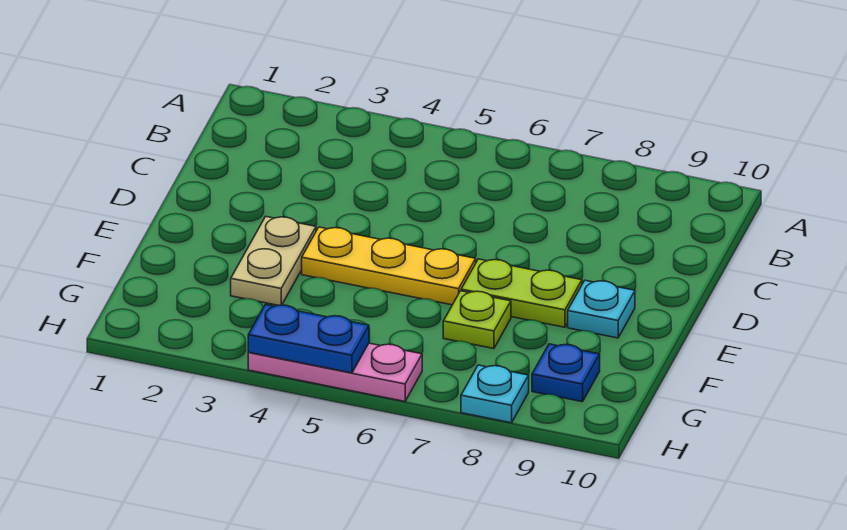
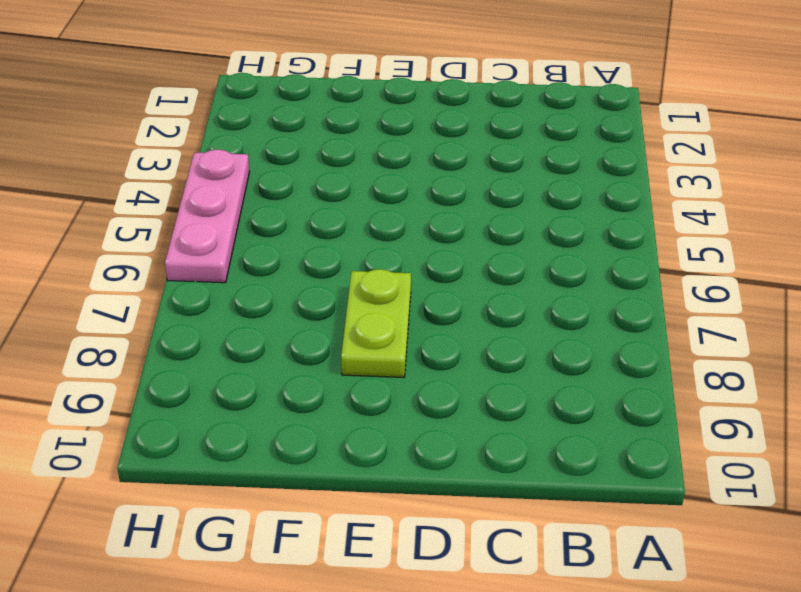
none -> tan plate E3:F3 level 1
none -> yellow plate E4:E6 level 1

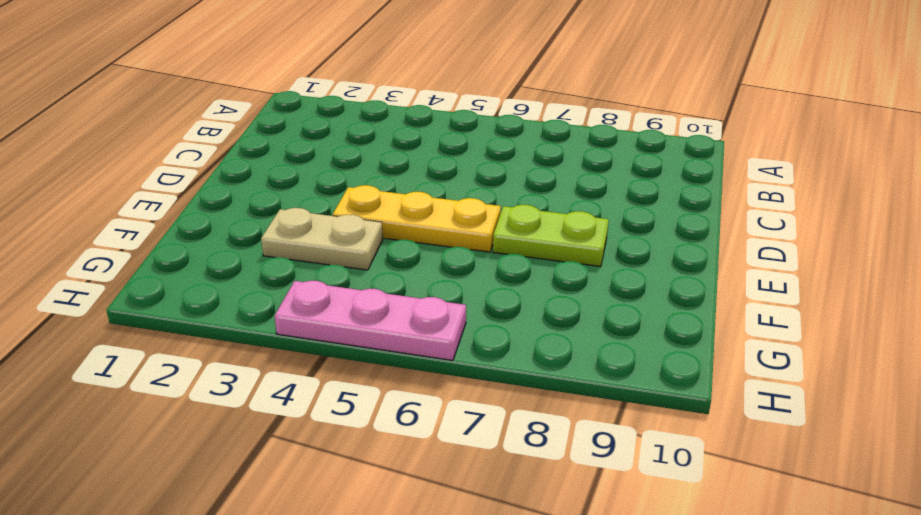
tan plate F3:F4 level 1 -> tan plate E3:F3 level 1
none -> cyan plate E9 level 1
none -> lime plate F7 level 1

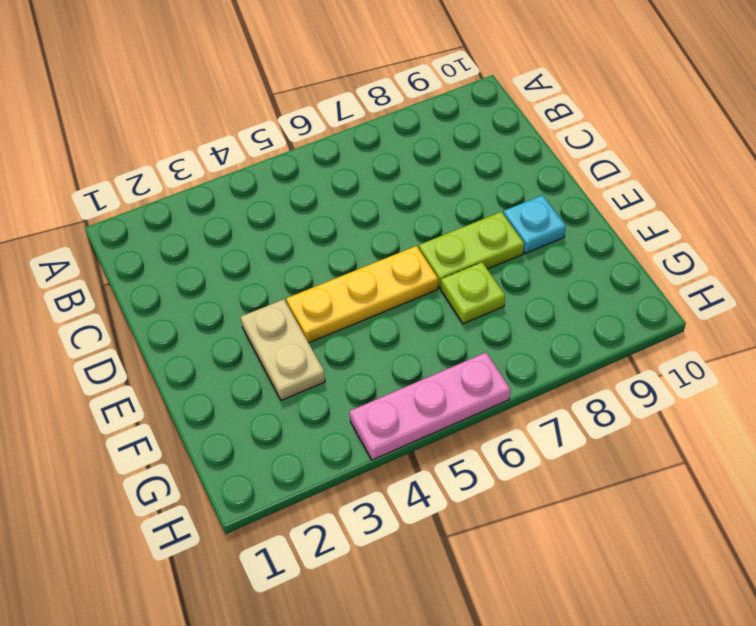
none -> blue plate G9 level 1
none -> cyan plate H8 level 1

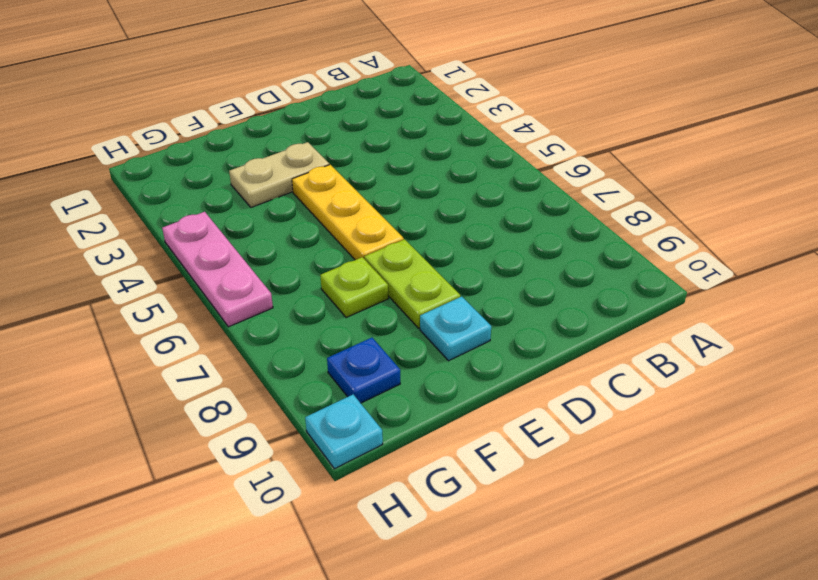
cyan plate H10 level 1 -> cyan plate H8 level 1
none -> blue plate H4:H5 level 2

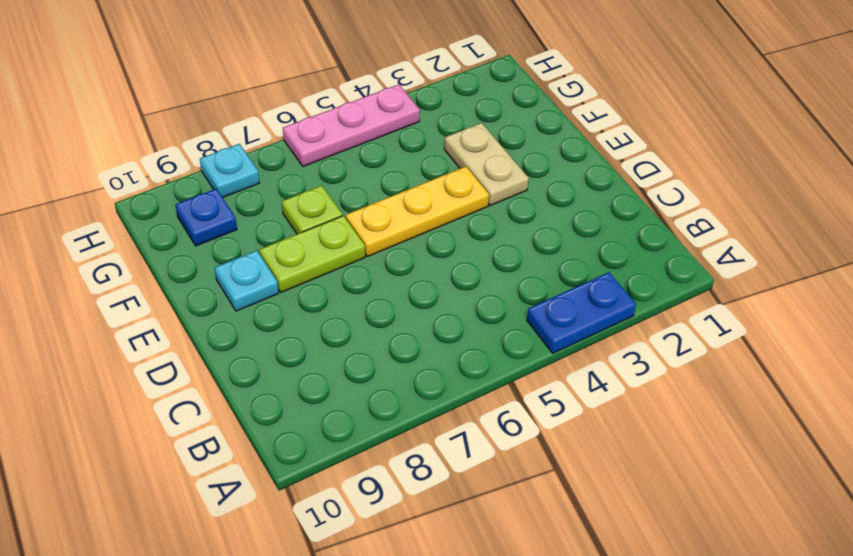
blue plate A3:A4 level 1 -> blue plate H4:H5 level 2

